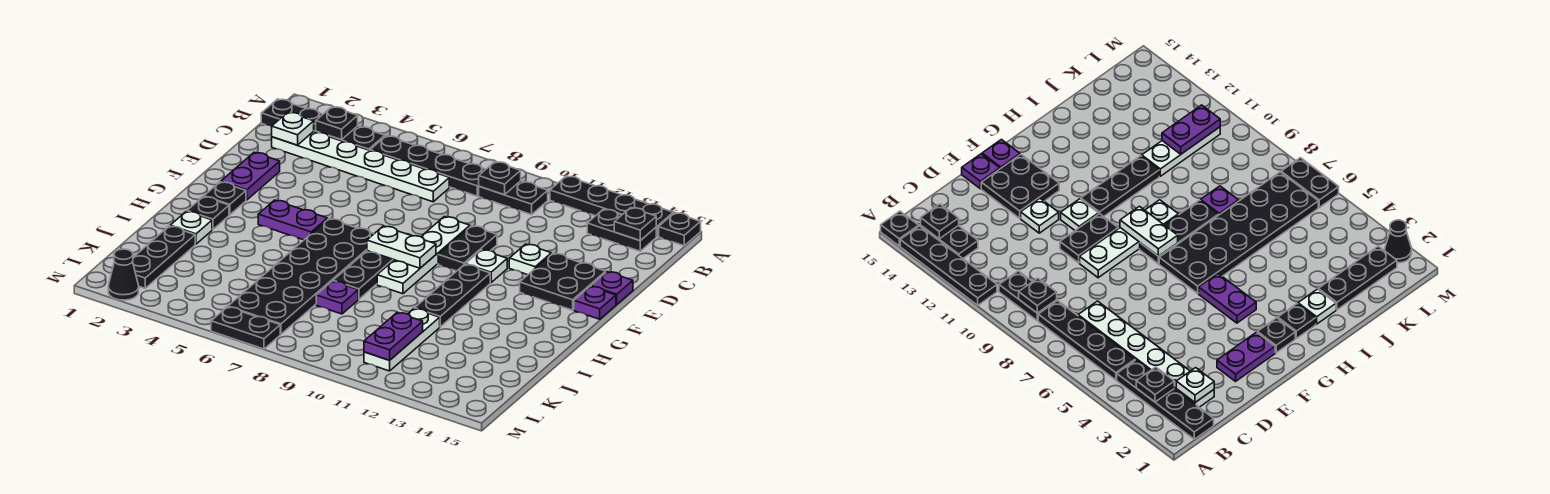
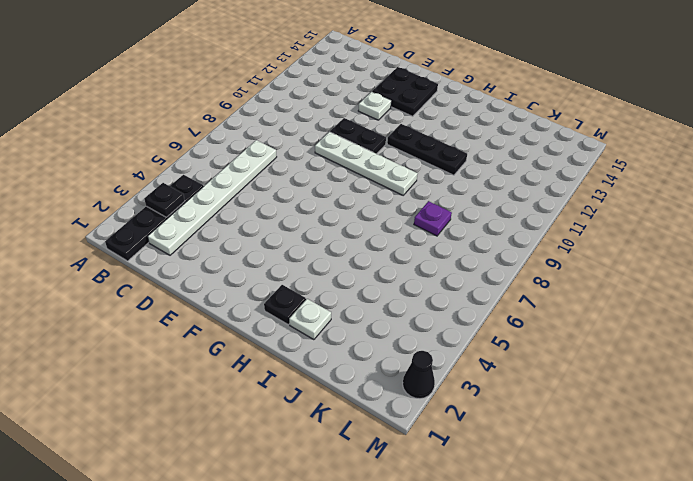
none -> black plate A11:A14 level 1
none -> black plate A15 level 1
none -> black plate B5:B8 level 1
none -> black plate B9:B10 level 1

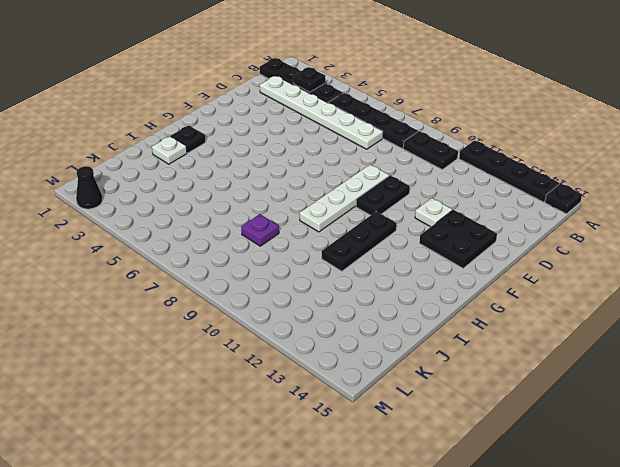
none -> black plate B13:B14 level 1
none -> purple plate E2:F2 level 1
none -> purple plate E15 level 1
none -> white plate F11 level 1

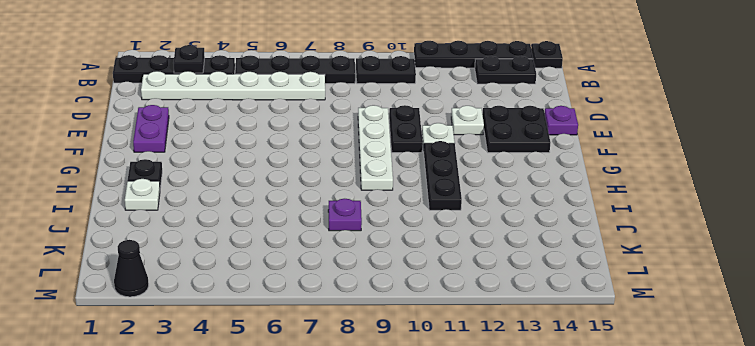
none -> purple plate F15 level 1
none -> black plate G2 level 1
none -> purple plate G4:G5 level 1
none -> black plate G6:L7 level 1

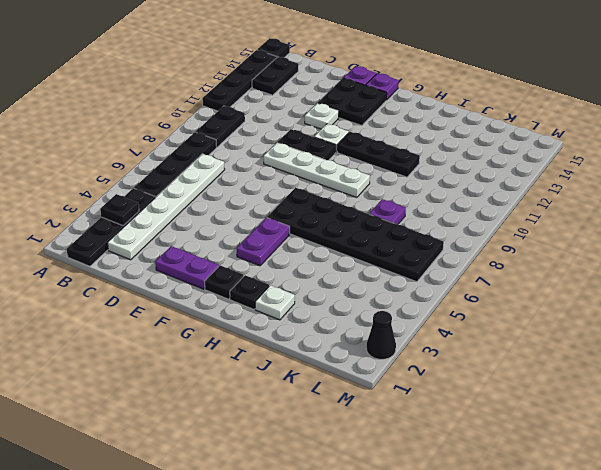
none -> black plate G8:I8 level 1
none -> black plate J2:L2 level 1
none -> white plate J11:L11 level 1
none -> black plate M6:M7 level 1

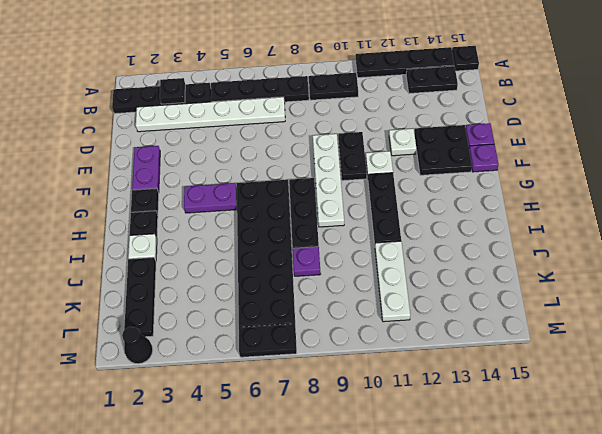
none -> black plate B9 level 2
none -> black plate B14 level 2
none -> white plate C2 level 2
none -> white plate G8:G9 level 2

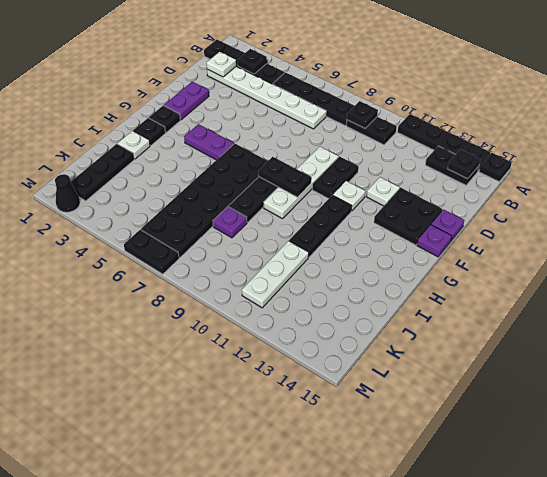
black plate G8:G9 level 2 -> white plate G8:G9 level 2
none -> purple plate K11:L11 level 2

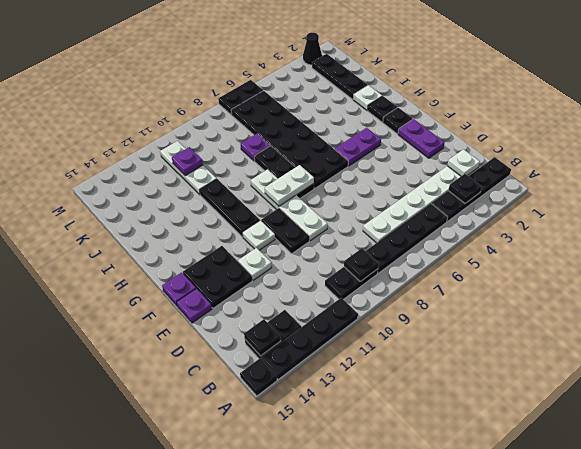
purple plate K11 level 2 -> purple plate K11:L11 level 2

